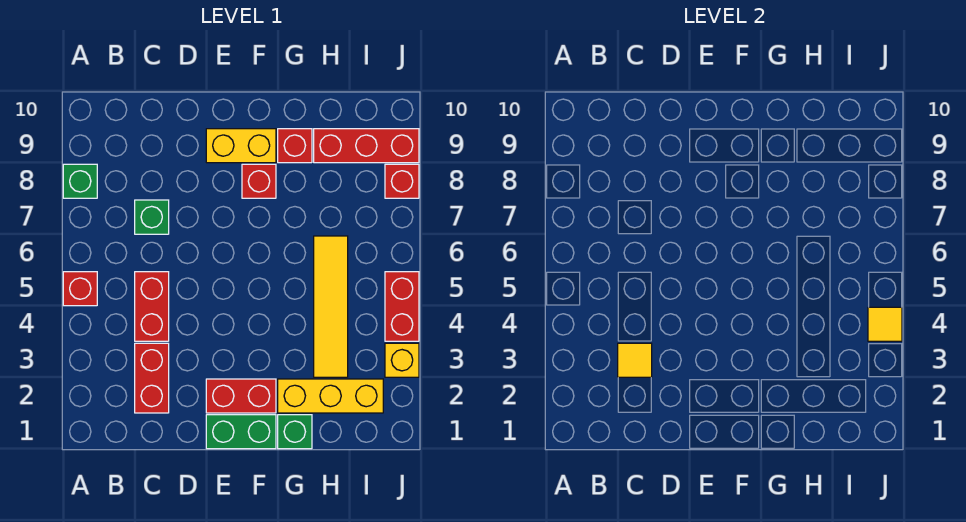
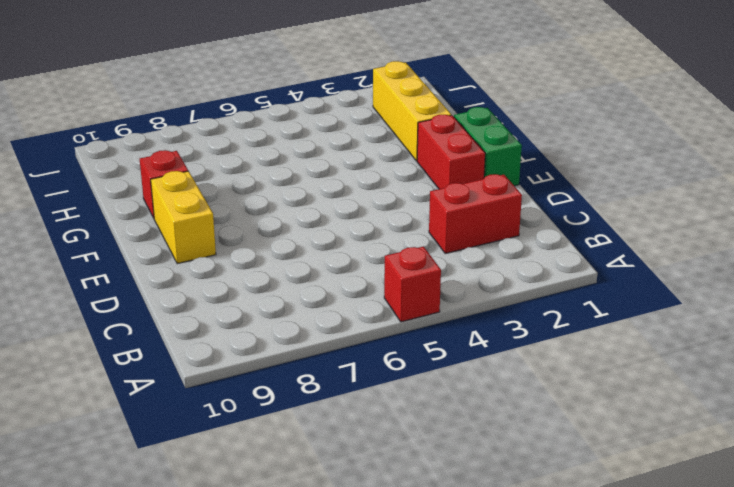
none -> green brick A8 level 1
none -> red brick C4:C5 level 1
none -> green brick C7 level 1

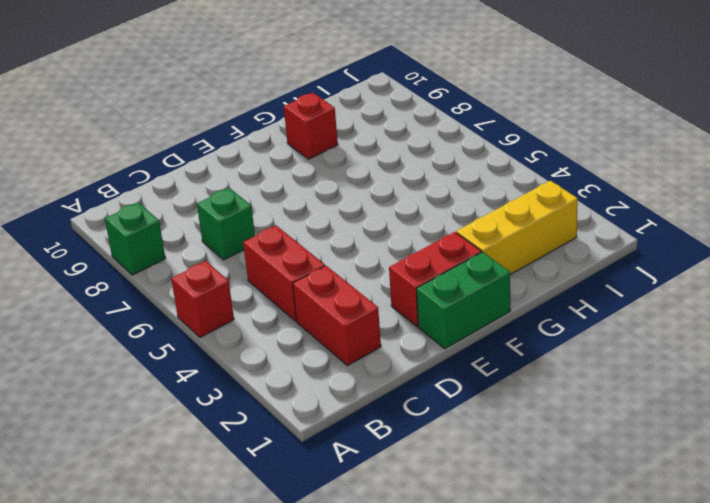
none -> yellow brick E9:F9 level 1
none -> red brick F8 level 1
none -> green brick G1 level 1

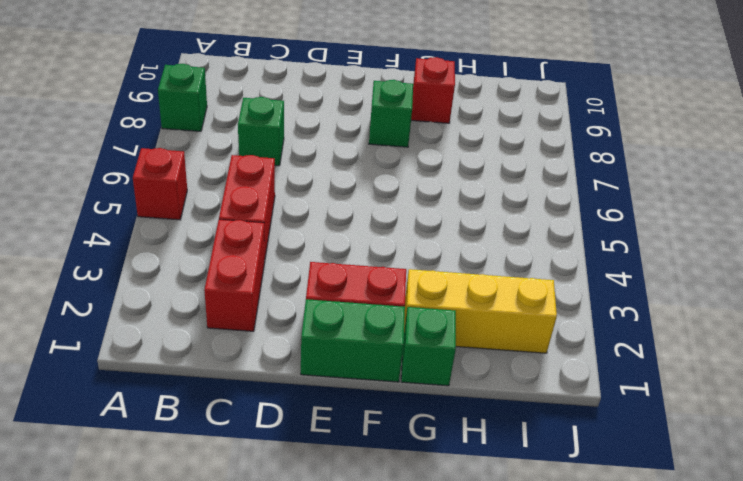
green brick F8 level 1 -> red brick F8 level 1
none -> yellow brick E9:F9 level 1
none -> yellow tile H3:H6 level 1
none -> red brick H9:J9 level 1

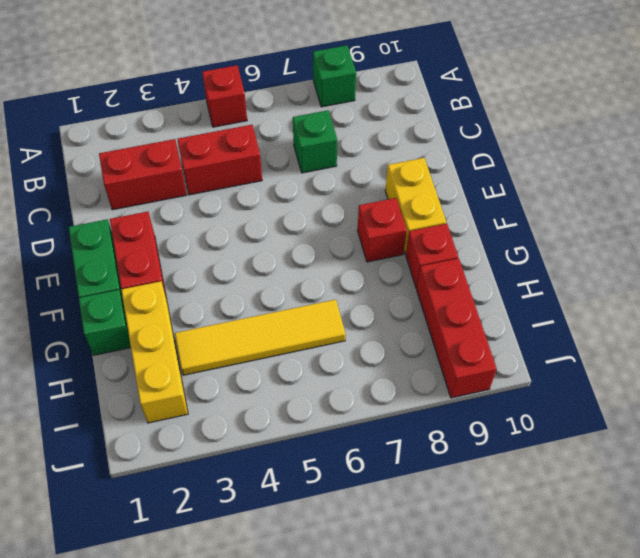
none -> yellow brick J3 level 1
none -> red brick J4:J5 level 1
none -> red brick J8 level 1

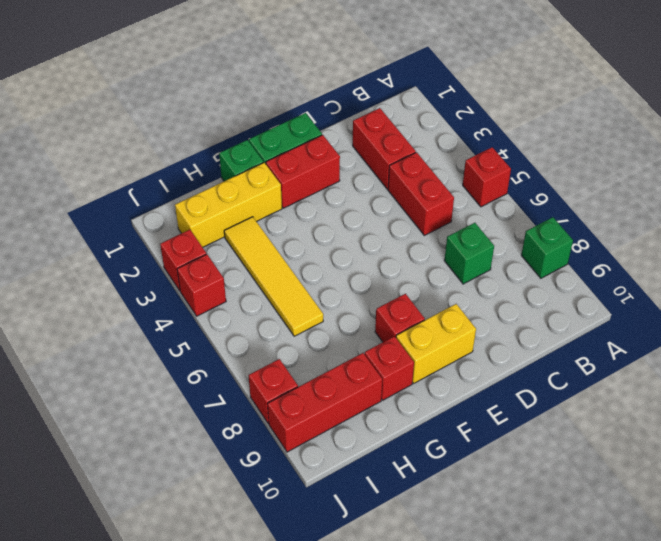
red brick J3 level 1 -> yellow brick J3 level 1
red brick J4 level 1 -> red brick J4:J5 level 1
none -> yellow tile C3 level 2
none -> yellow tile J4 level 2

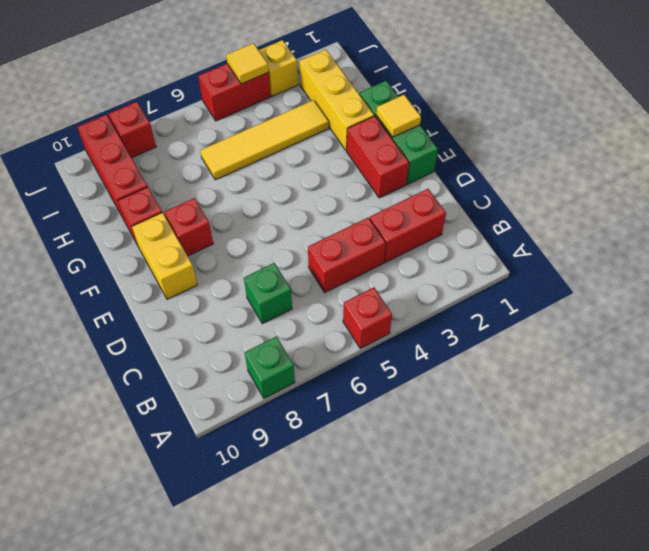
yellow tile F1 level 2 -> yellow tile C3 level 2

